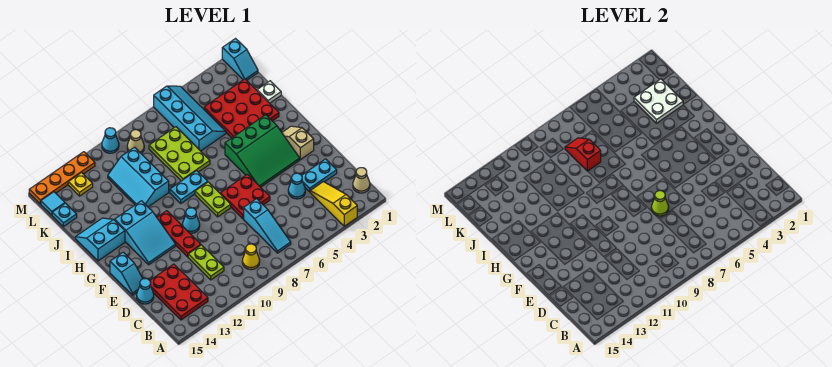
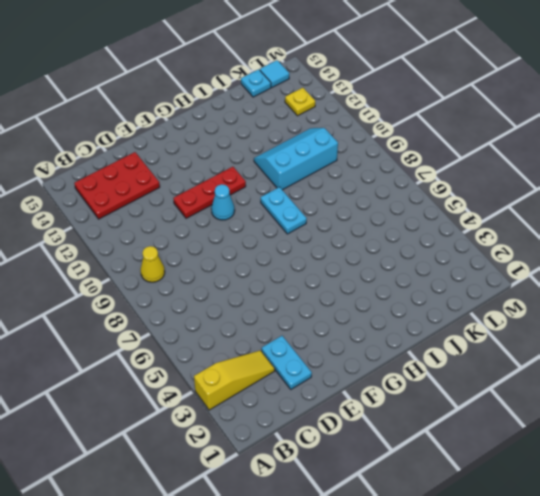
none -> tan cone B1 level 1
none -> cyan slope B7:D7 level 1 top D
none -> lime plate C11:D11 level 1
none -> cyan cone D4 level 1

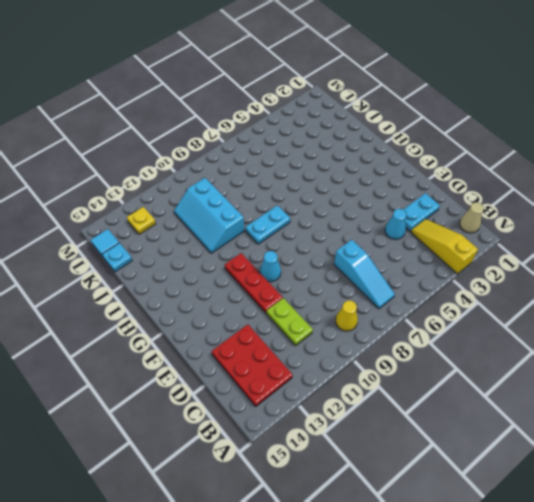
none -> cyan cone D15 level 1
none -> red plate E6:F7 level 1
none -> cyan slope E15:F15 level 1 top F
none -> tan slope F2:G2 level 1 top F

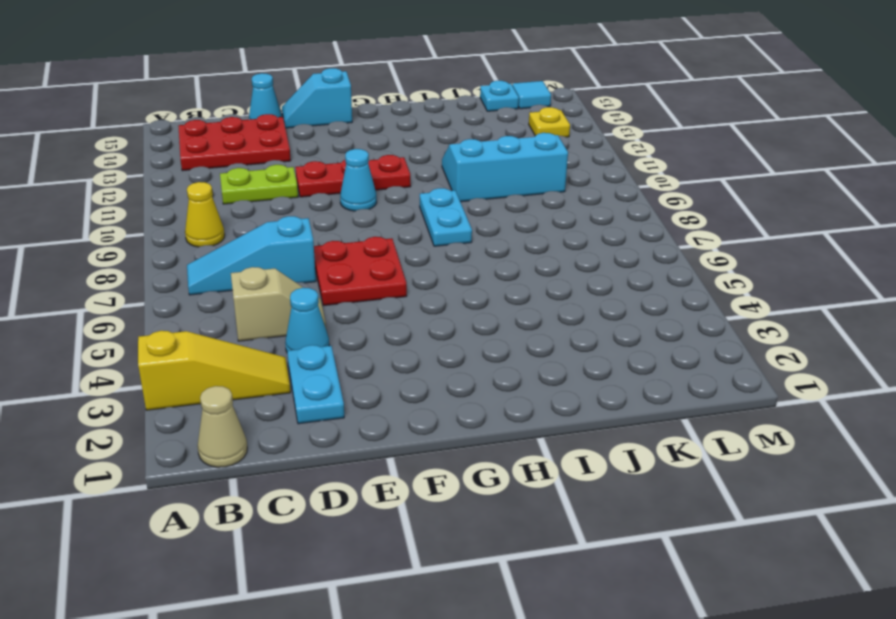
tan slope C5:D5 level 1 top C -> tan slope F2:G2 level 1 top F
none -> green slope F3:H5 level 1 top H
none -> lime plate F8:G8 level 1
none -> cyan slope F12:H13 level 1 top H
none -> cyan slope H14:I15 level 1 top H

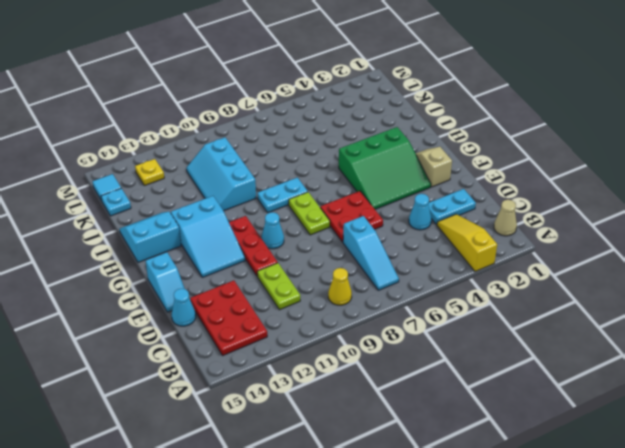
none -> red plate I2:K4 level 1
none -> lime plate I7:K8 level 1
none -> white plate J1 level 1
none -> cyan slope J5:M6 level 1 top 6

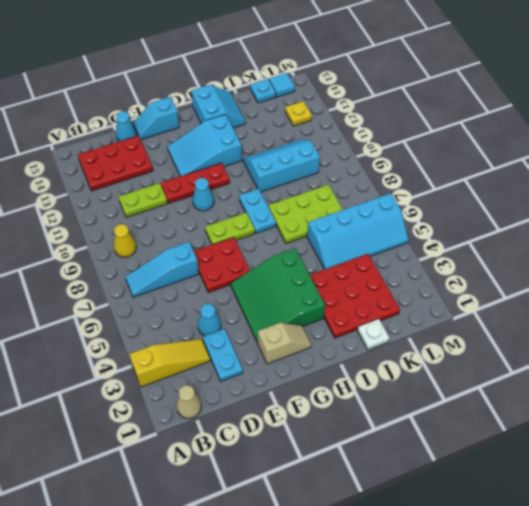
none -> cyan slope L1:M1 level 1 top M
none -> tan cone L9 level 1
none -> cyan cone M10 level 1
none -> orange plate M12:M15 level 1

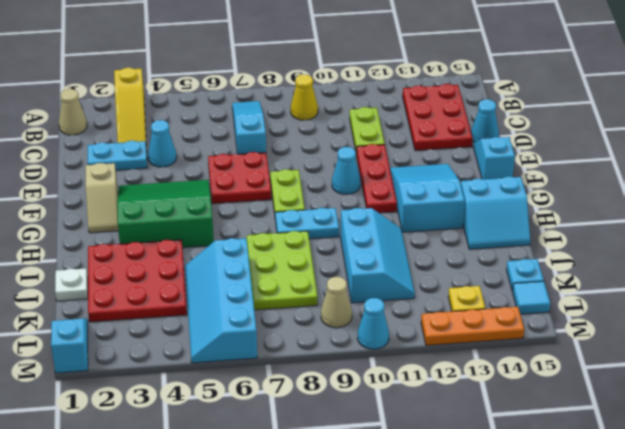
orange plate M12:M14 level 1 -> orange plate M12:M15 level 1
none -> lime cone E7 level 2
none -> white plate J2:K3 level 2
none -> red slope J8:K8 level 2 top J

